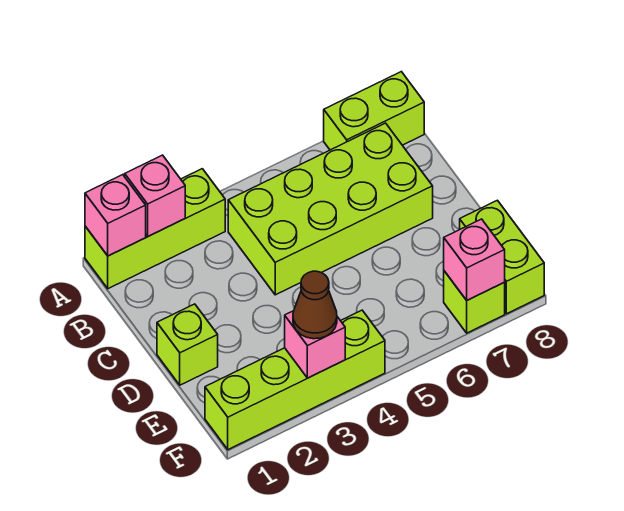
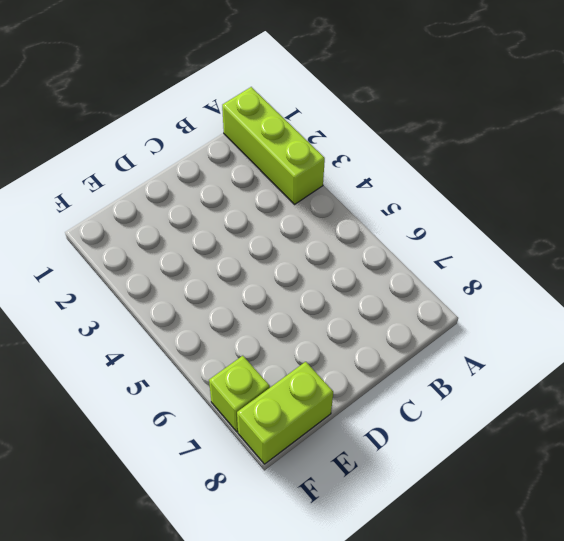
none -> lime brick A7:A8 level 1
none -> lime brick B4:C7 level 1
none -> lime brick D1 level 1

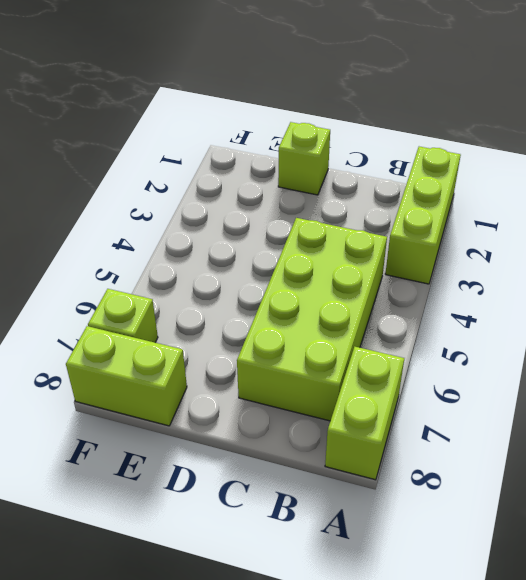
none -> lime brick F1:F4 level 1
none -> pink brick A1 level 2
none -> pink brick A2 level 2

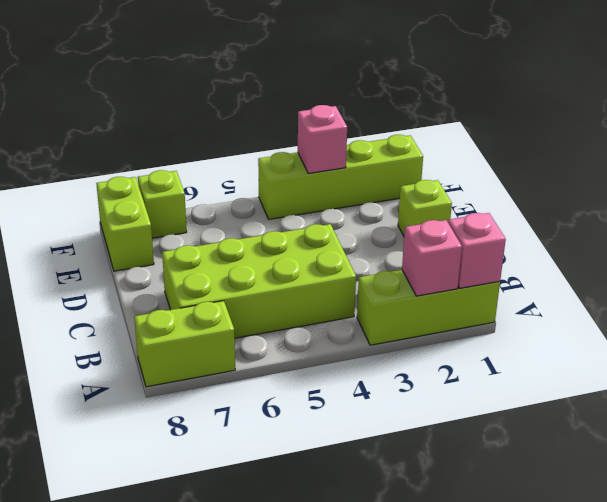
none -> pink brick F7 level 2
none -> brown cone F3 level 3

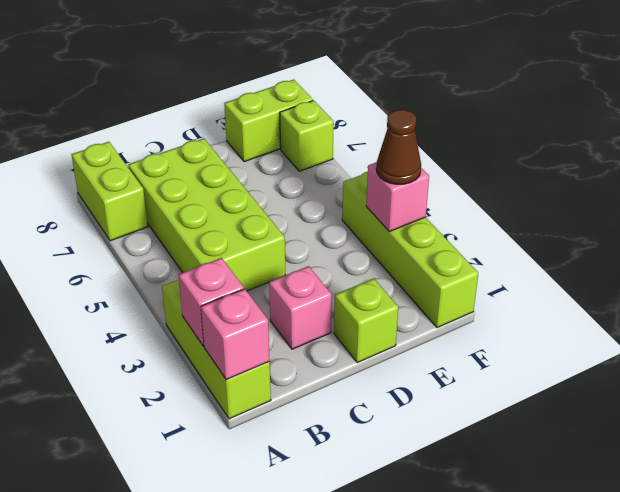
pink brick C2 level 1 -> pink brick F7 level 2

